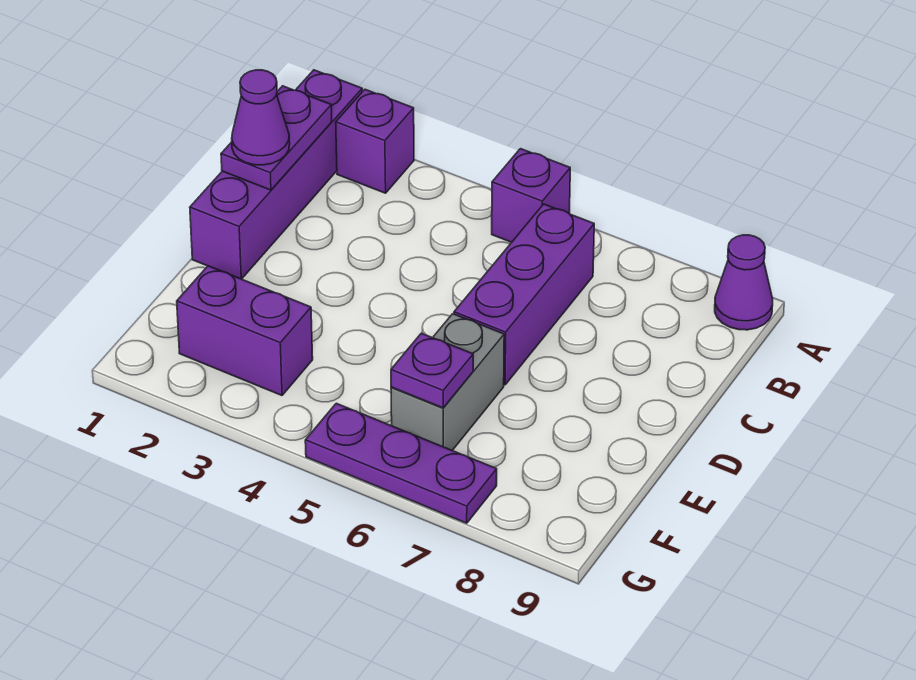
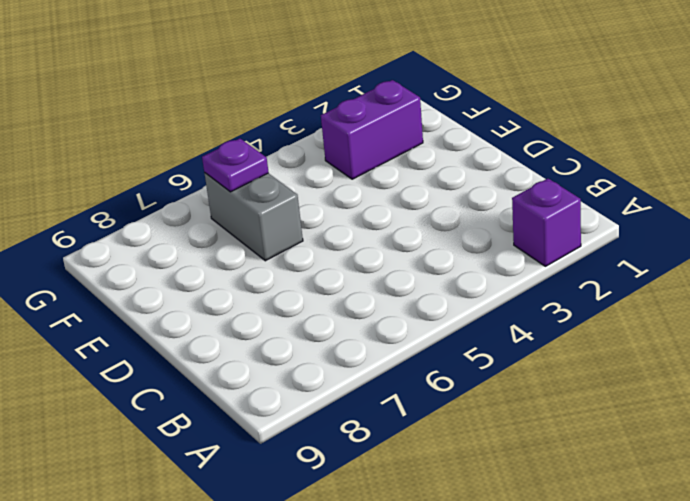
none -> purple brick A1:D1 level 1
none -> purple brick A5 level 1

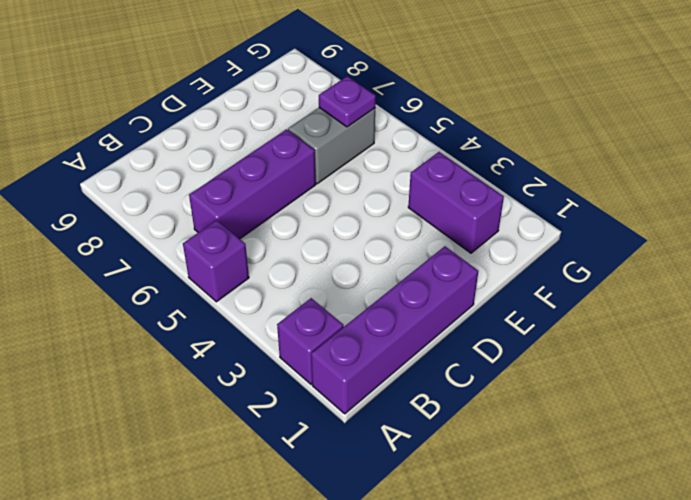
none -> purple cone A9 level 1
none -> purple plate G5:G7 level 1

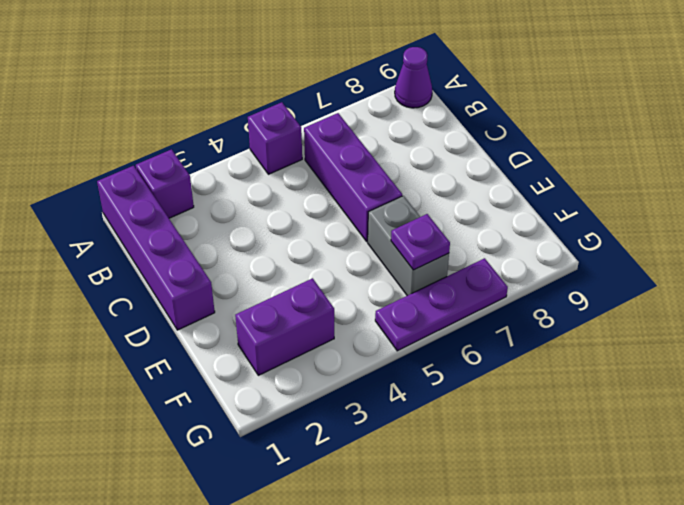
none -> purple plate B1:C1 level 2
none -> purple cone C1 level 3

